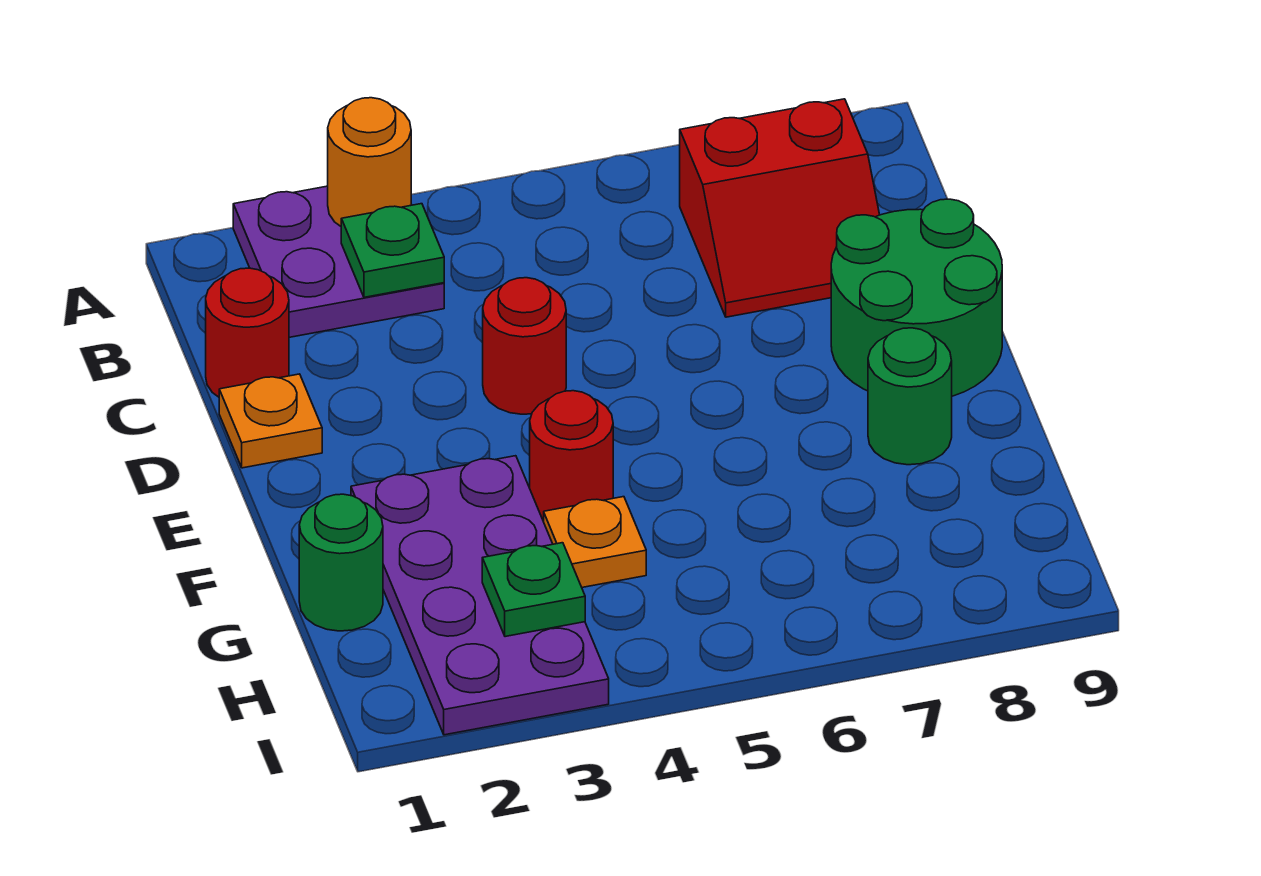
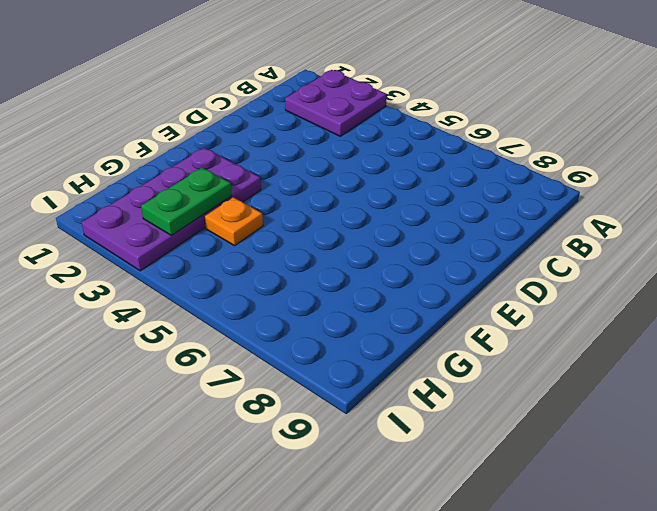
green plate G3:H3 level 2 -> green plate H3 level 2
none -> red slope B7:C8 level 1 top B
none -> red round brick C1 level 1
none -> orange plate D1 level 1

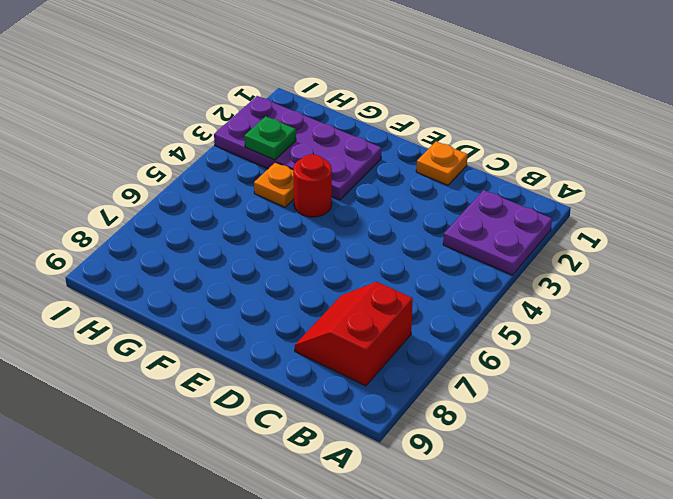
none -> red round brick C1 level 1
none -> red round brick D4 level 1
none -> green round brick D8:E9 level 1

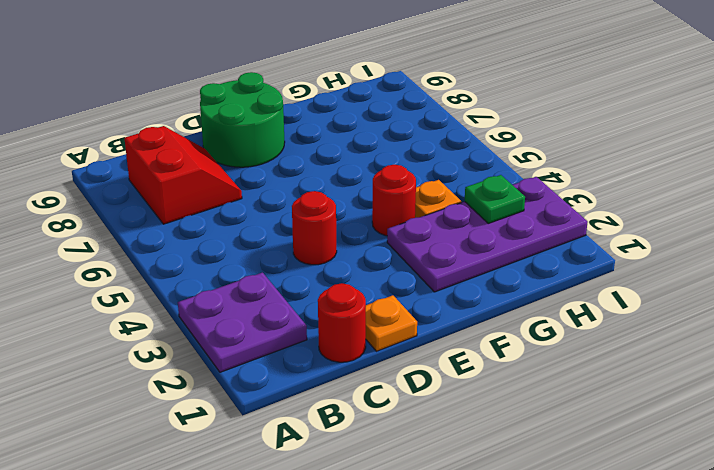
none -> green round brick F8 level 1
none -> green round brick G1 level 1
none -> orange round brick A3 level 2

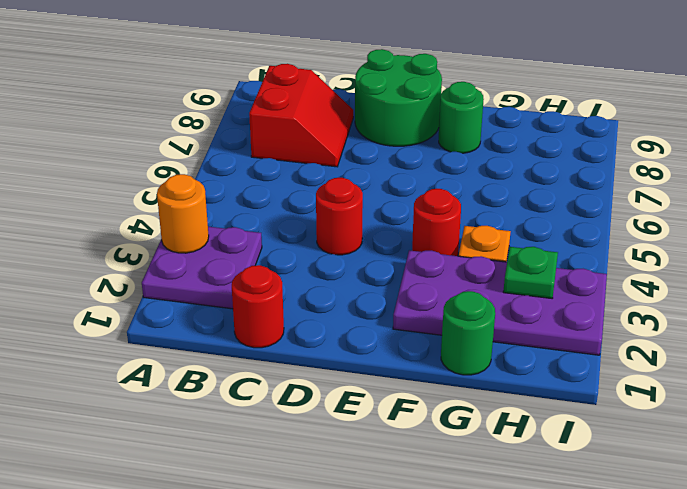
none -> orange plate D1 level 1
none -> green plate B3 level 2

